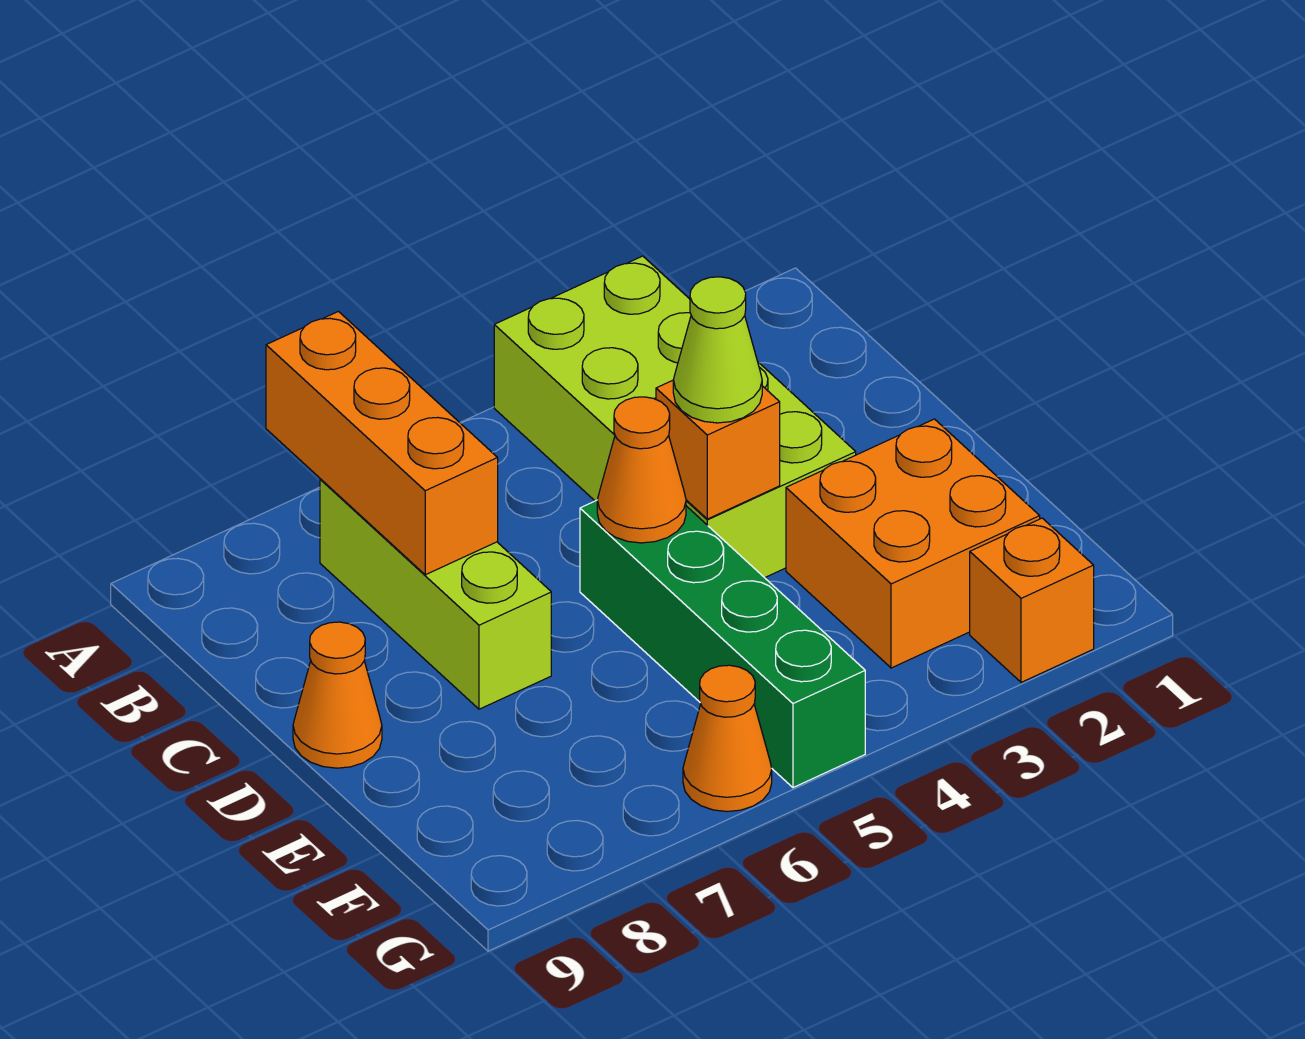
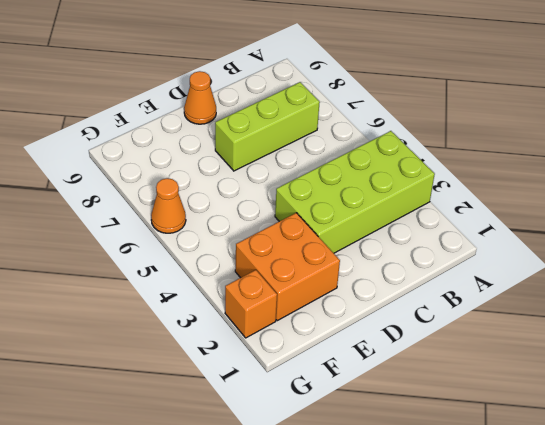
none -> green brick D5:G5 level 1
none -> orange brick A7:C7 level 2

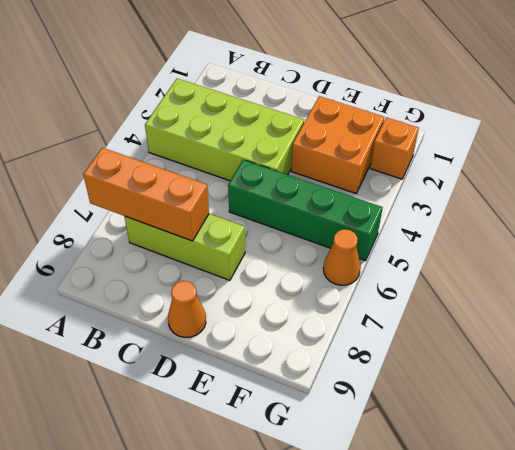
none -> orange brick D4 level 2
none -> orange cone D5 level 2

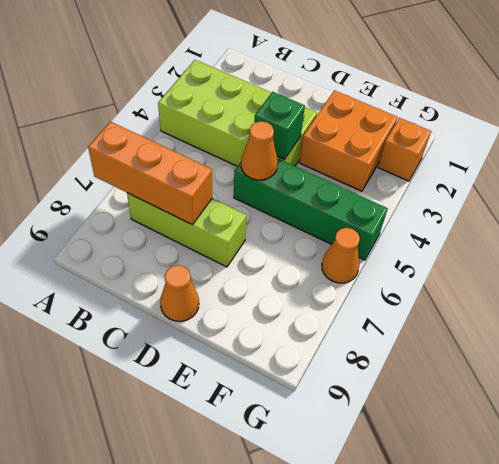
green brick D4 level 2 -> orange brick D4 level 2
none -> lime cone D4 level 3

